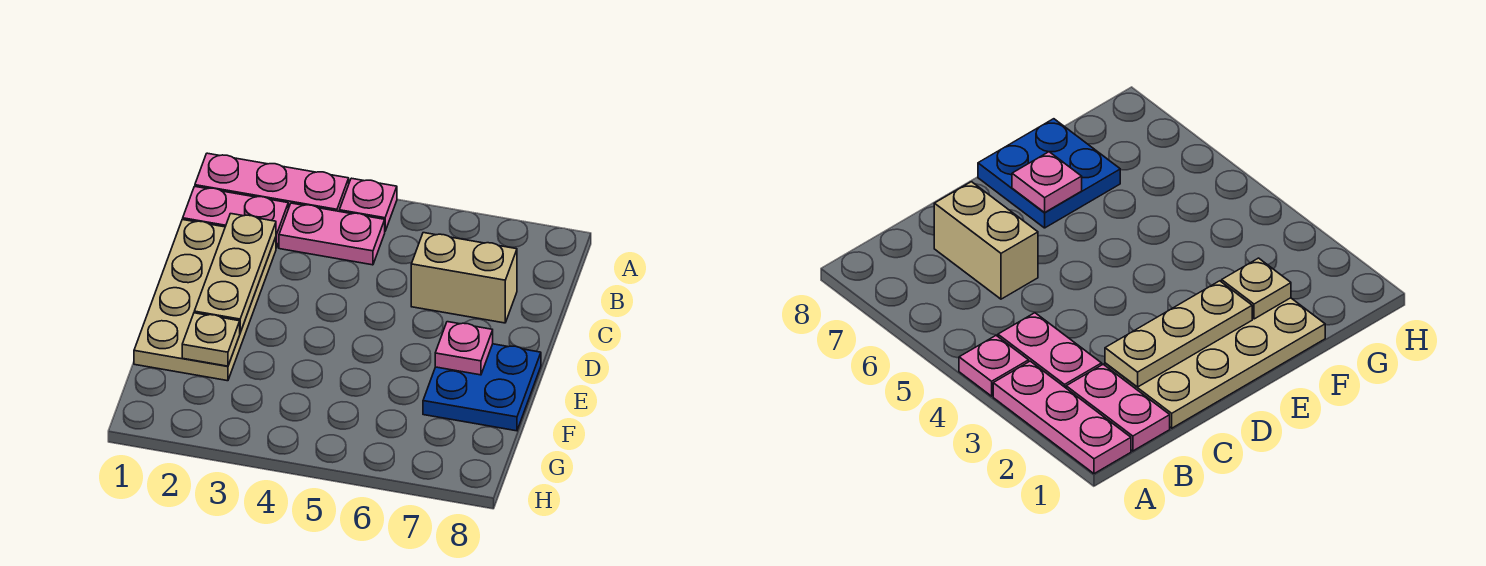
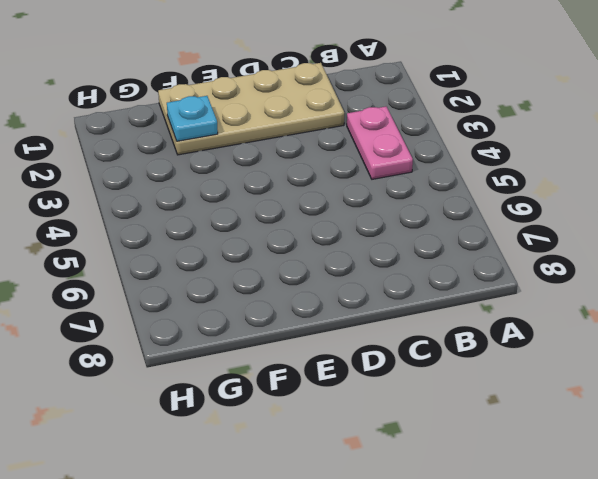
cyan plate F2 level 2 -> tan plate F2 level 2
none -> pink plate A1:A3 level 1
none -> pink plate A4 level 1

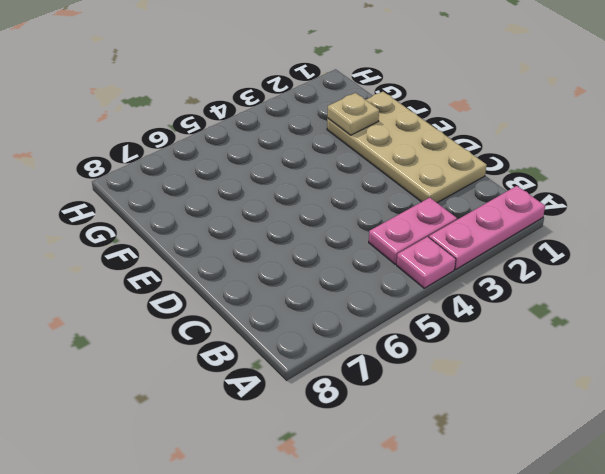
none -> pink plate B1:B2 level 1
none -> tan brick C6:C7 level 1

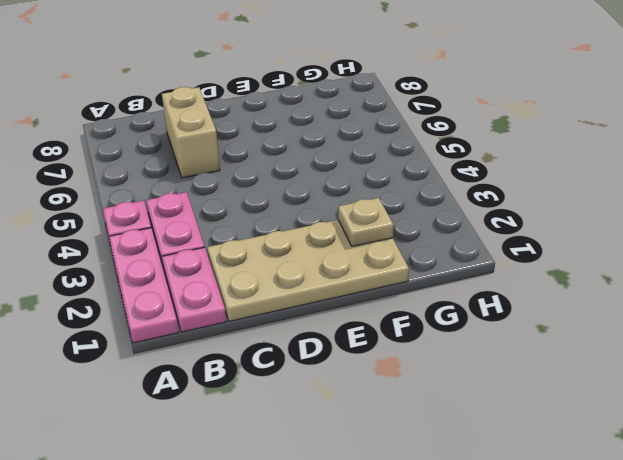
none -> blue plate E7:F8 level 1
none -> tan plate C2:E2 level 2

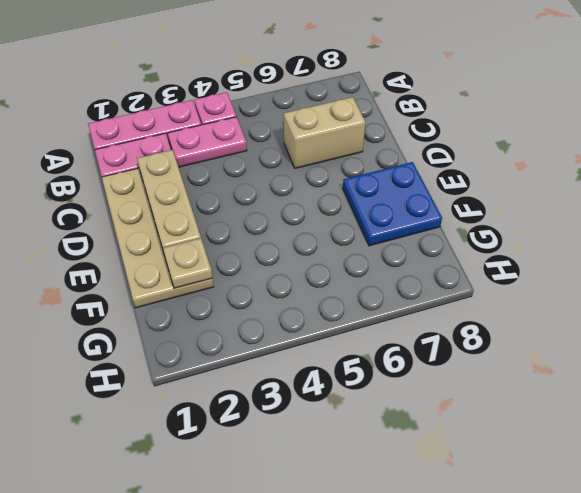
none -> pink plate E7 level 2

